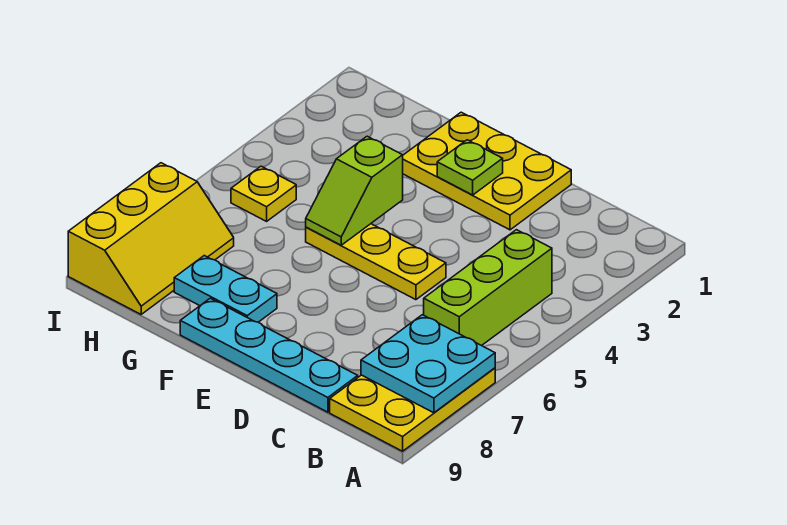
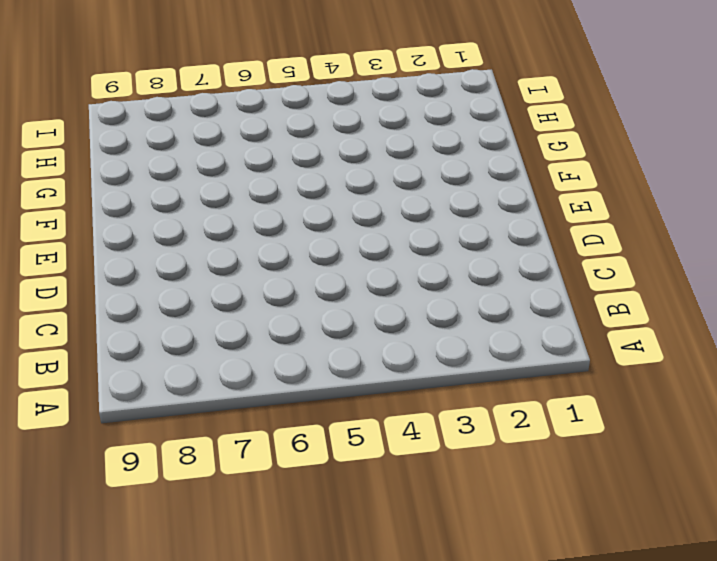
none -> yellow plate A7:B9 level 1
none -> lime brick B4:B6 level 1

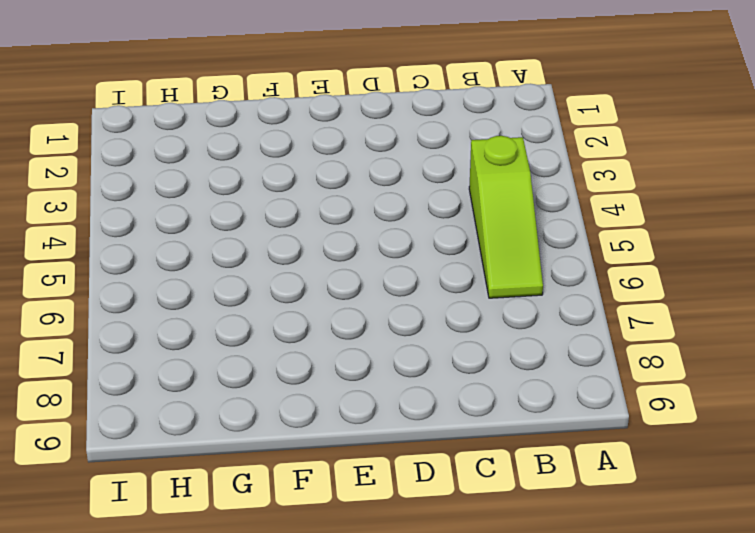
lime slope B4:B6 level 1 top 4 -> lime brick B4:B6 level 1
none -> yellow plate A7:B9 level 1
none -> cyan plate C9:F9 level 1

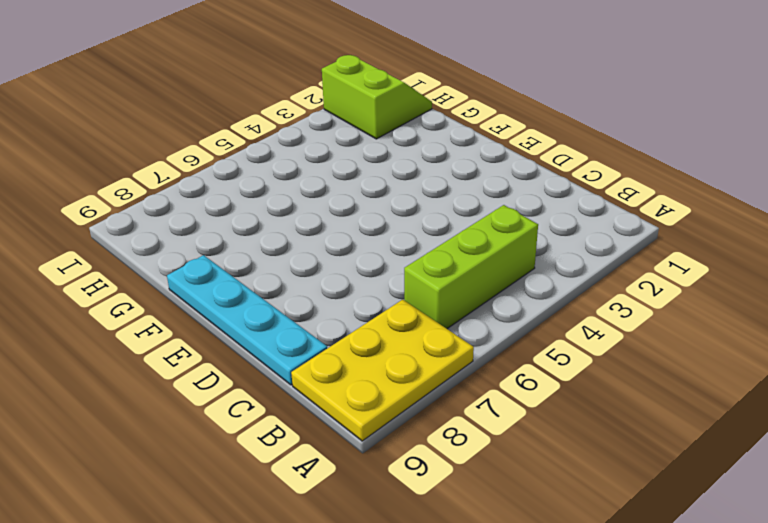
lime slope H1:I2 level 1 top 2 -> none
none -> yellow plate D1:F2 level 1
none -> yellow plate D5:F5 level 1

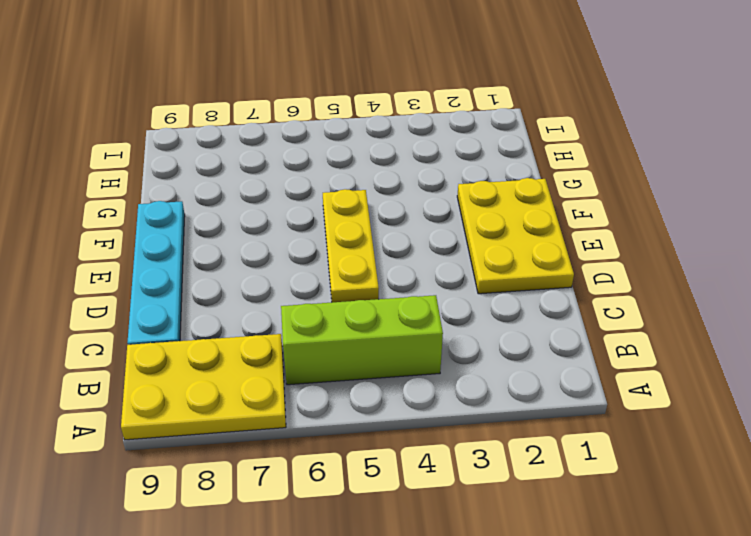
none -> cyan plate F8:G8 level 1
none -> yellow plate H5 level 1

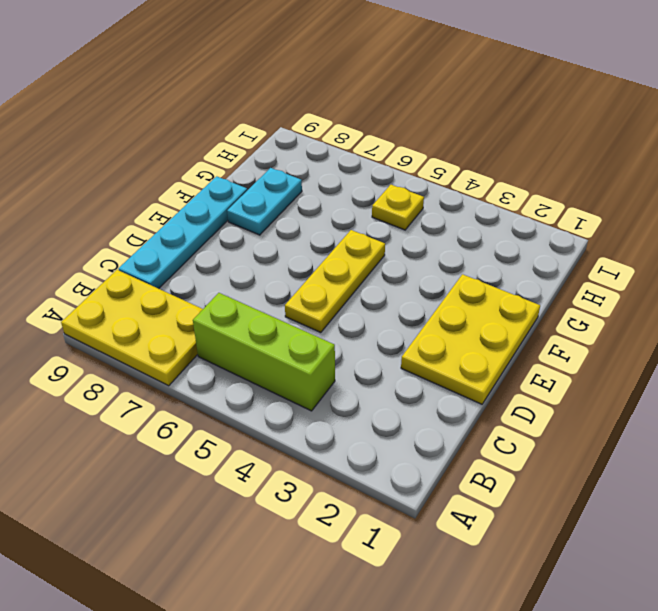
none -> yellow slope H7:I9 level 1 top I
none -> cyan plate A7:B8 level 2

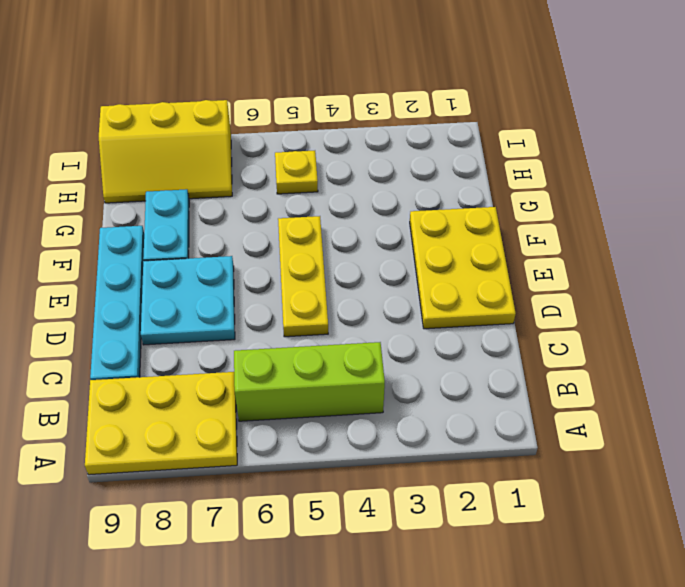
cyan plate D7:E8 level 1 -> cyan plate A7:B8 level 2
none -> lime plate E2 level 2
none -> lime slope F4:F5 level 2 top 4

